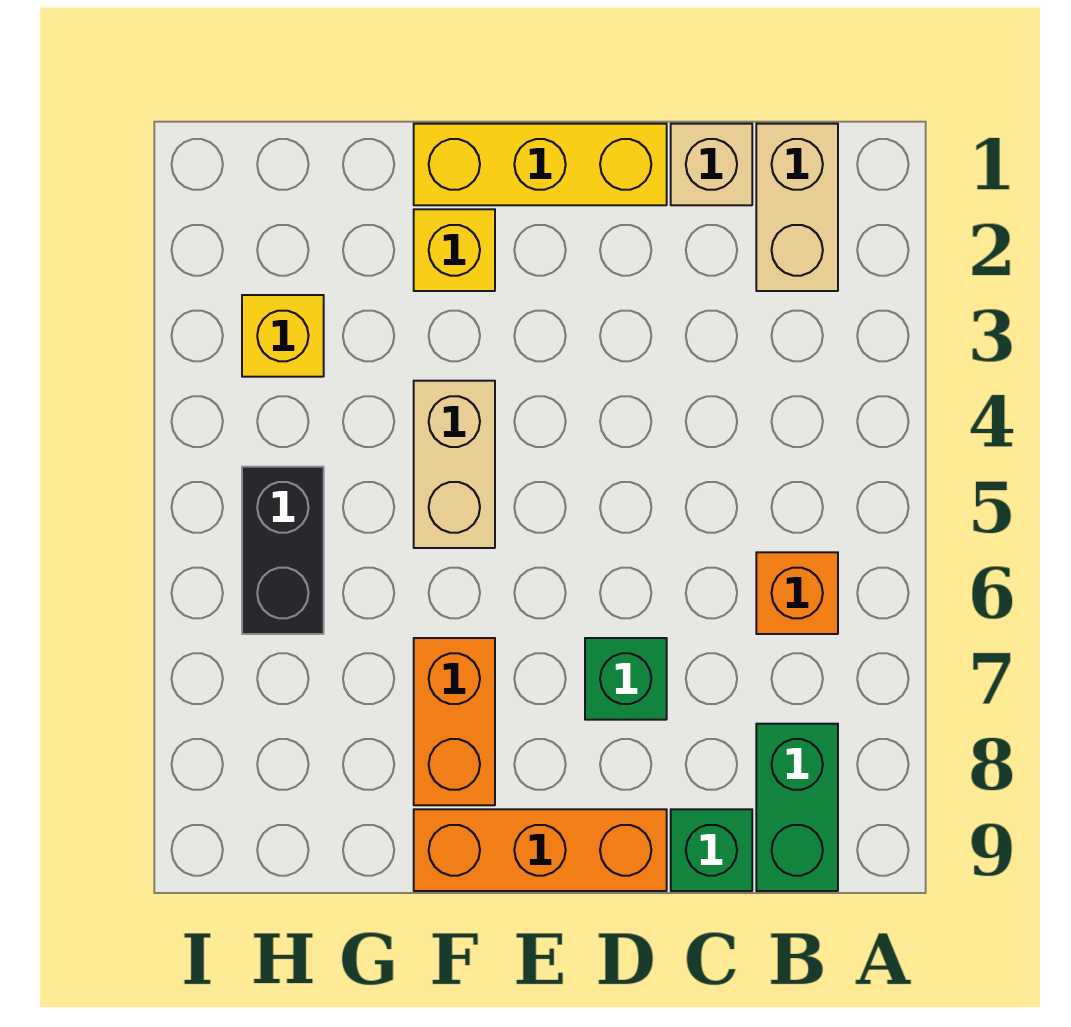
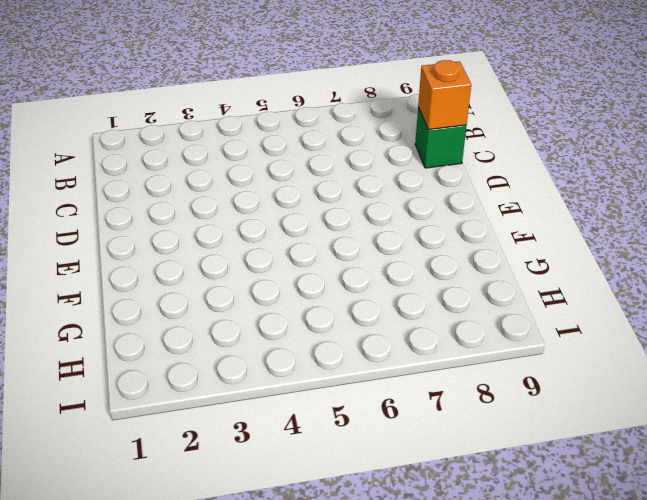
orange brick C9 level 2 -> orange brick B6 level 1
none -> tan brick B1:B2 level 1
none -> green brick B8:B9 level 1
none -> tan brick C1 level 1

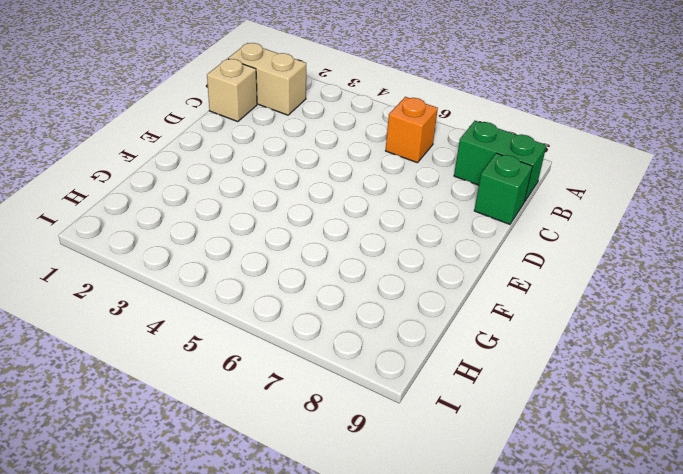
none -> yellow brick D1:F1 level 1
none -> green brick D7 level 1
none -> orange brick D9:F9 level 1

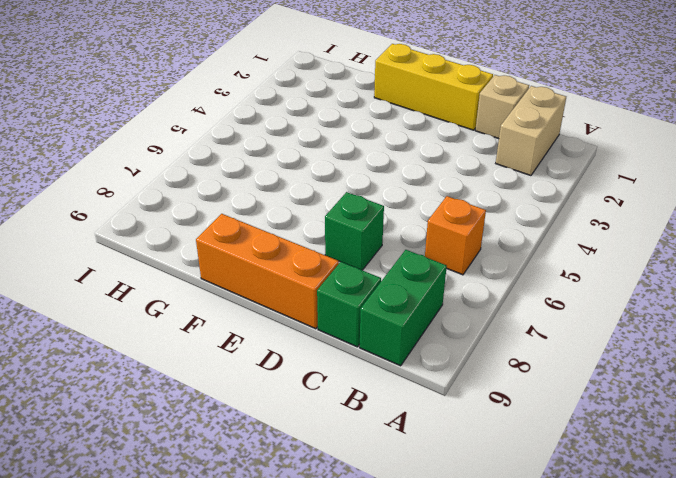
none -> yellow brick F2 level 1
none -> tan brick F4:F5 level 1
none -> orange brick F7:F8 level 1

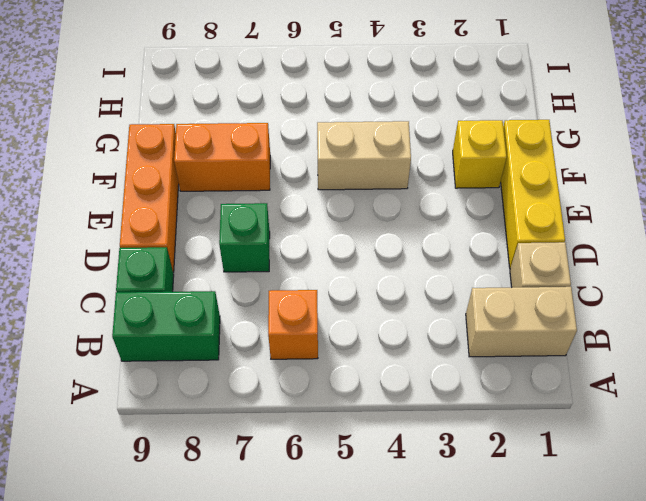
none -> yellow brick H3 level 1
none -> black brick H5:H6 level 1

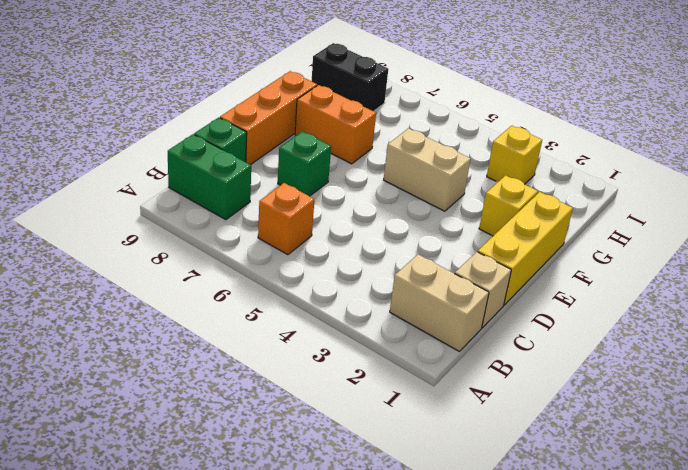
black brick H8:H9 level 1 -> black brick H5:H6 level 1

